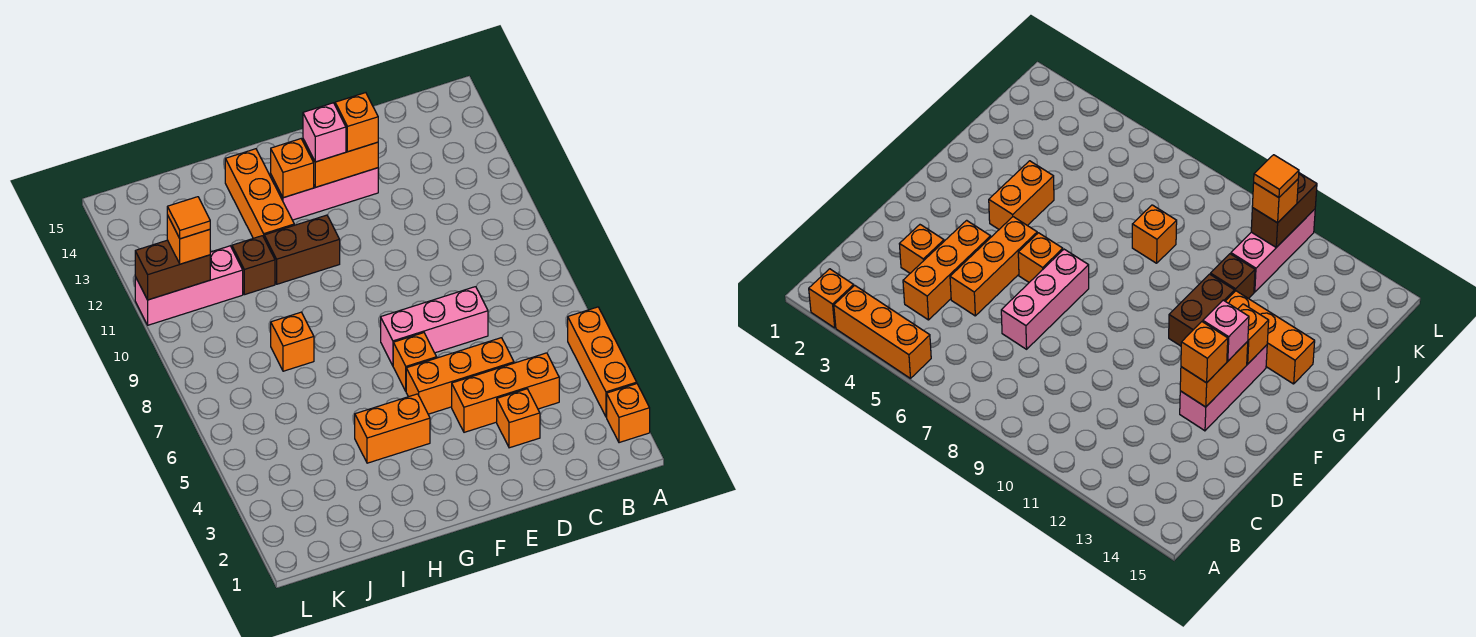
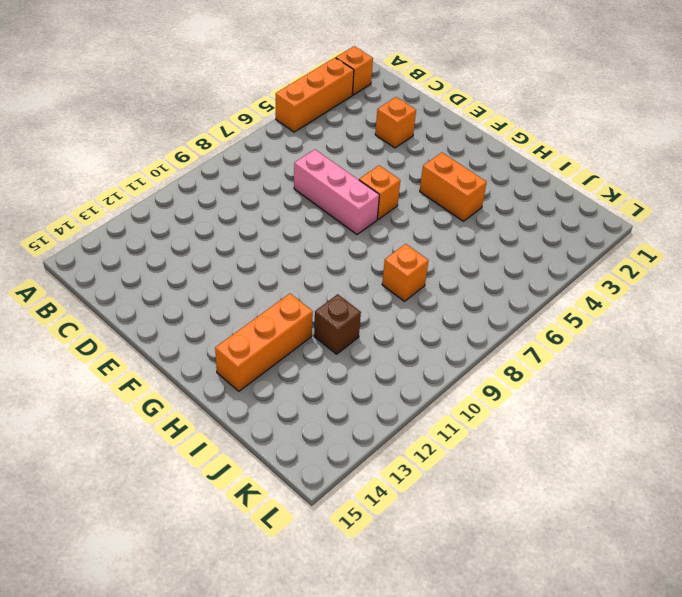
none -> orange brick C4:E4 level 1
none -> orange brick D5:F5 level 1
none -> pink brick E13:G13 level 1

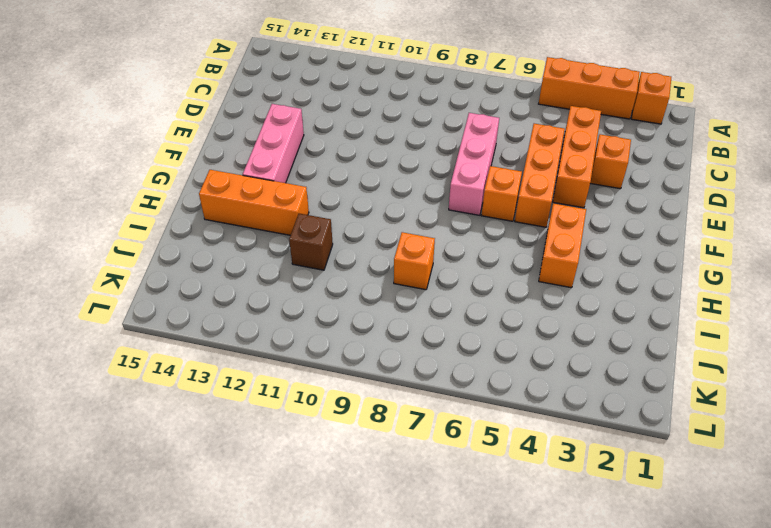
none -> brown brick G11:H11 level 1
none -> pink brick J11:L11 level 1
none -> orange brick E13:F13 level 2

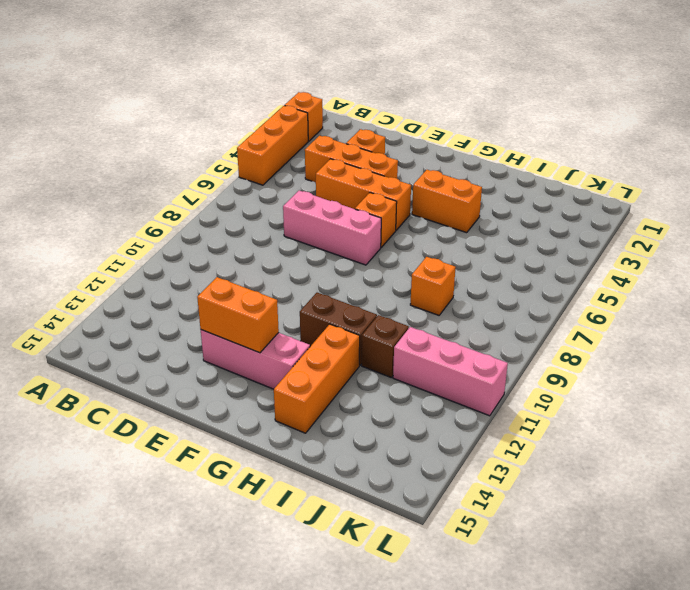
none -> orange brick G13 level 2
none -> brown brick K11:L11 level 2
none -> orange brick E13 level 3

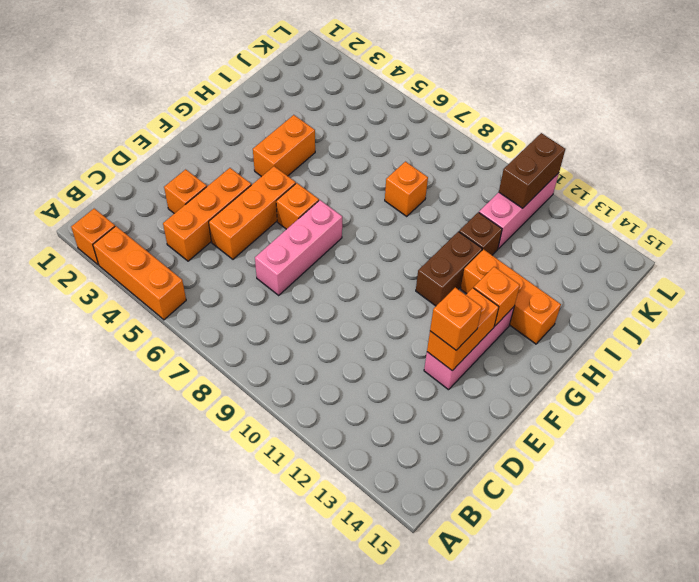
none -> pink brick F13 level 3
none -> orange brick K11 level 3
none -> orange tile K11 level 4

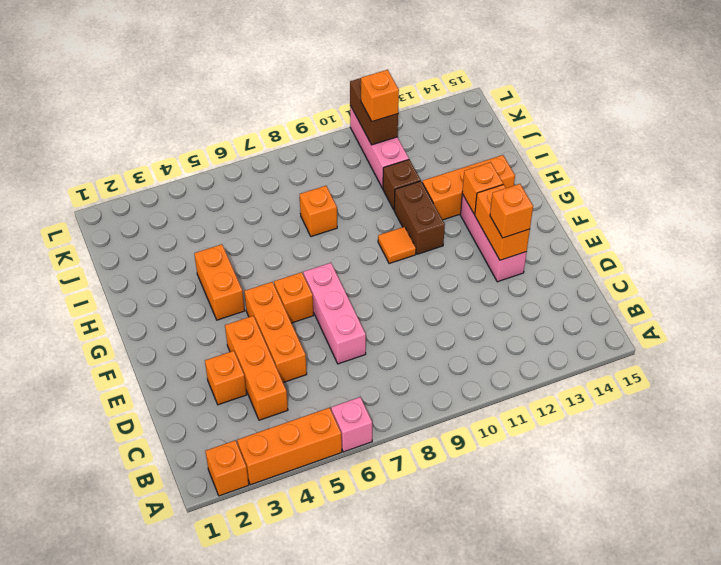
pink brick A6 level 1 -> pink brick F13 level 3
orange tile G10 level 1 -> orange tile K11 level 4

